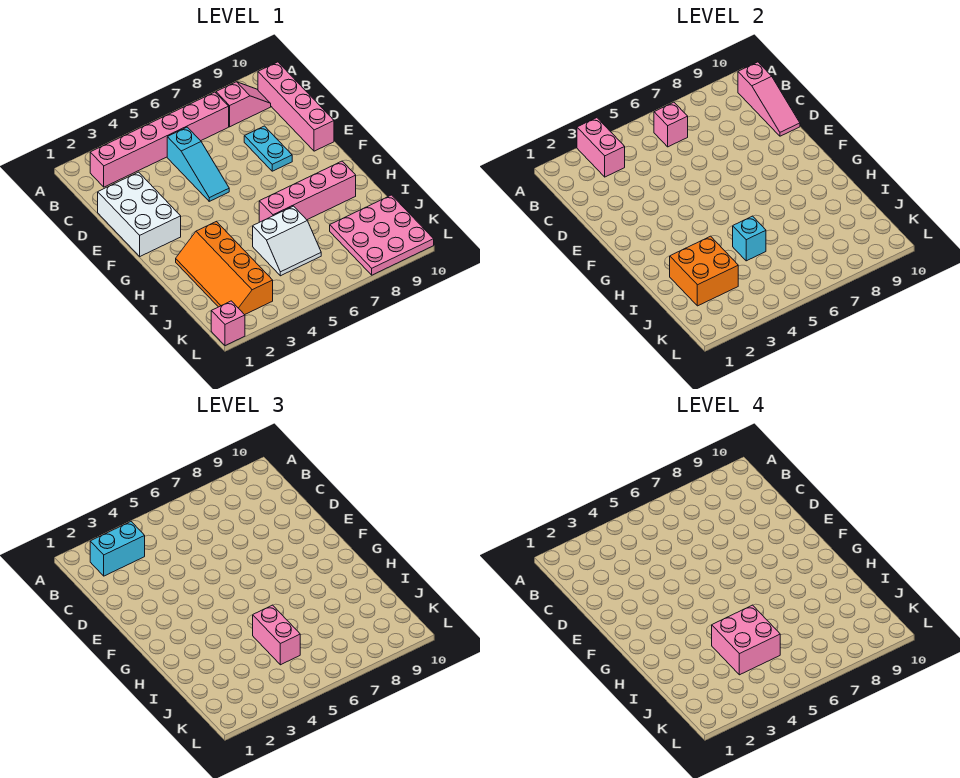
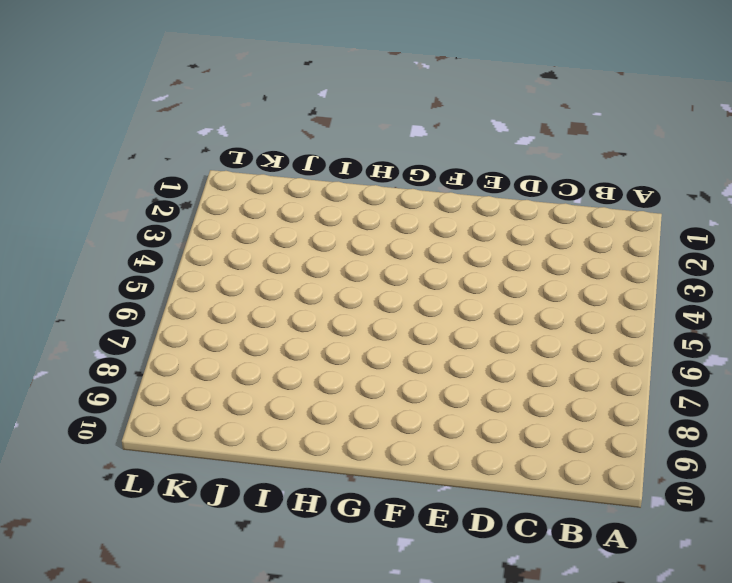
none -> pink brick B2:B7 level 1
none -> pink slope B8:B9 level 1 top 8
none -> pink brick B10:E10 level 1

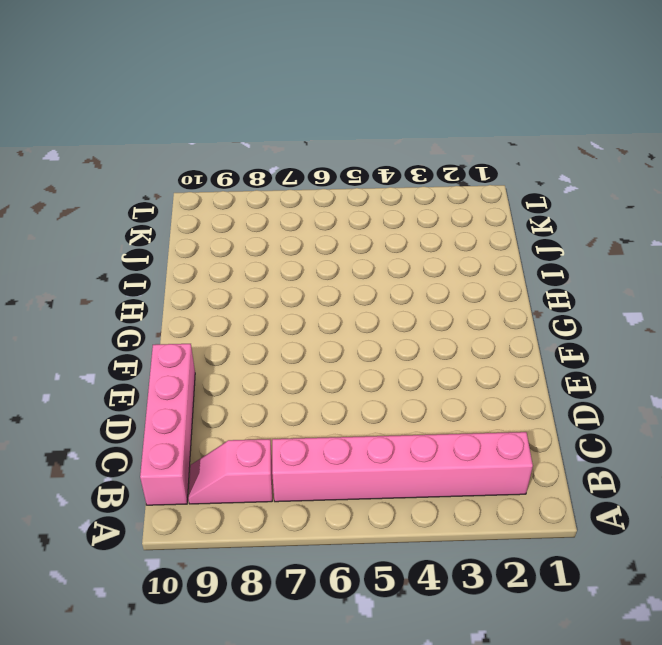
none -> cyan slope C5:E5 level 1 top C
none -> white brick D1:F2 level 1
none -> cyan plate D8:E8 level 1

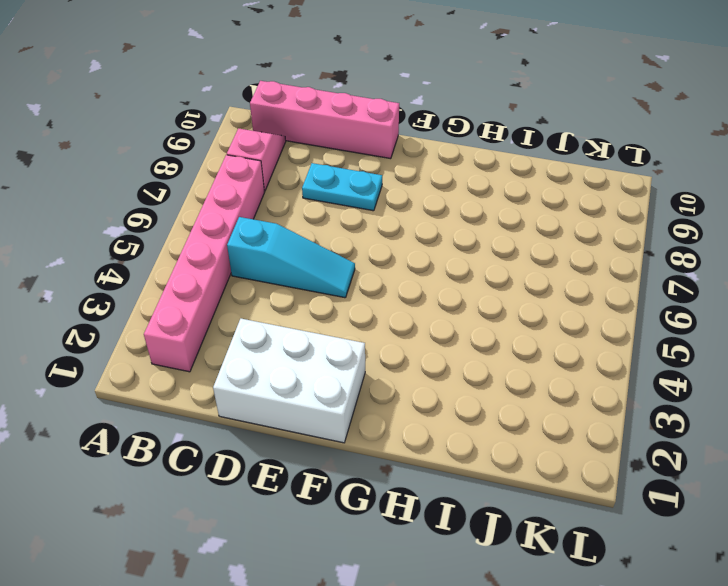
none -> orange slope H2:K3 level 1 top 3
none -> pink brick H6:H9 level 1
none -> white slope I5:J6 level 1 top I

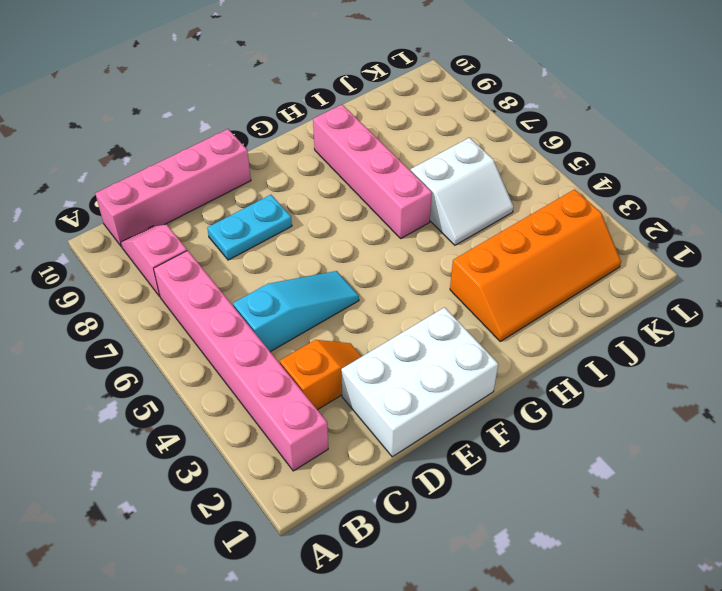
orange slope C3:D3 level 1 top C -> none
white slope I5:J6 level 1 top 6 -> white slope I5:J6 level 1 top I
none -> pink plate J8:L10 level 1
none -> pink brick L1 level 1
none -> pink brick A3:B3 level 2

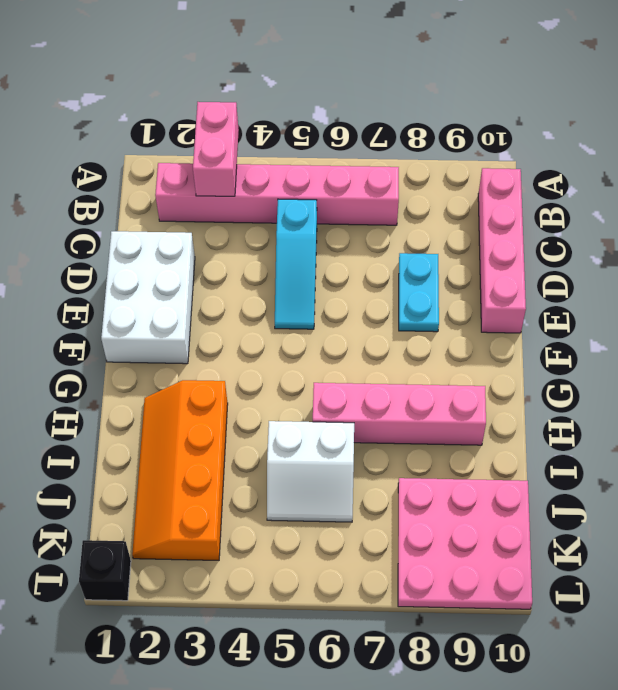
black brick L1 level 1 -> pink brick L1 level 1
none -> pink slope B8:B9 level 1 top 8
none -> pink brick B6 level 2
none -> pink slope B10:D10 level 2 top B

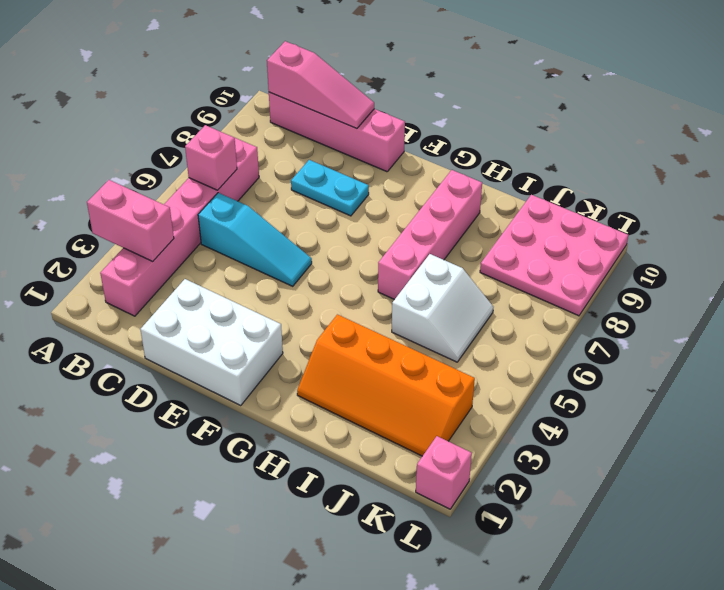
none -> pink slope B8:B9 level 1 top 8
none -> orange brick I2:J3 level 2
none -> cyan brick I5 level 2

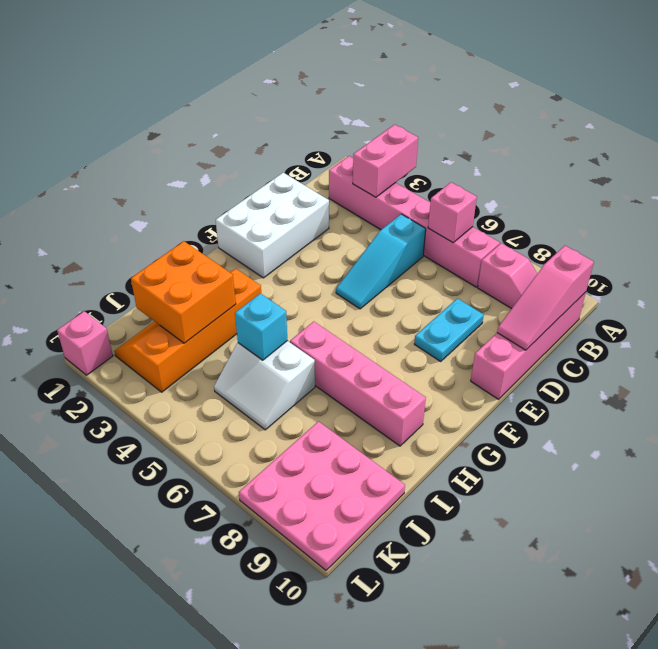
none -> cyan brick B2:B3 level 3
none -> pink brick I5:J5 level 3
none -> pink brick I4:J5 level 4

